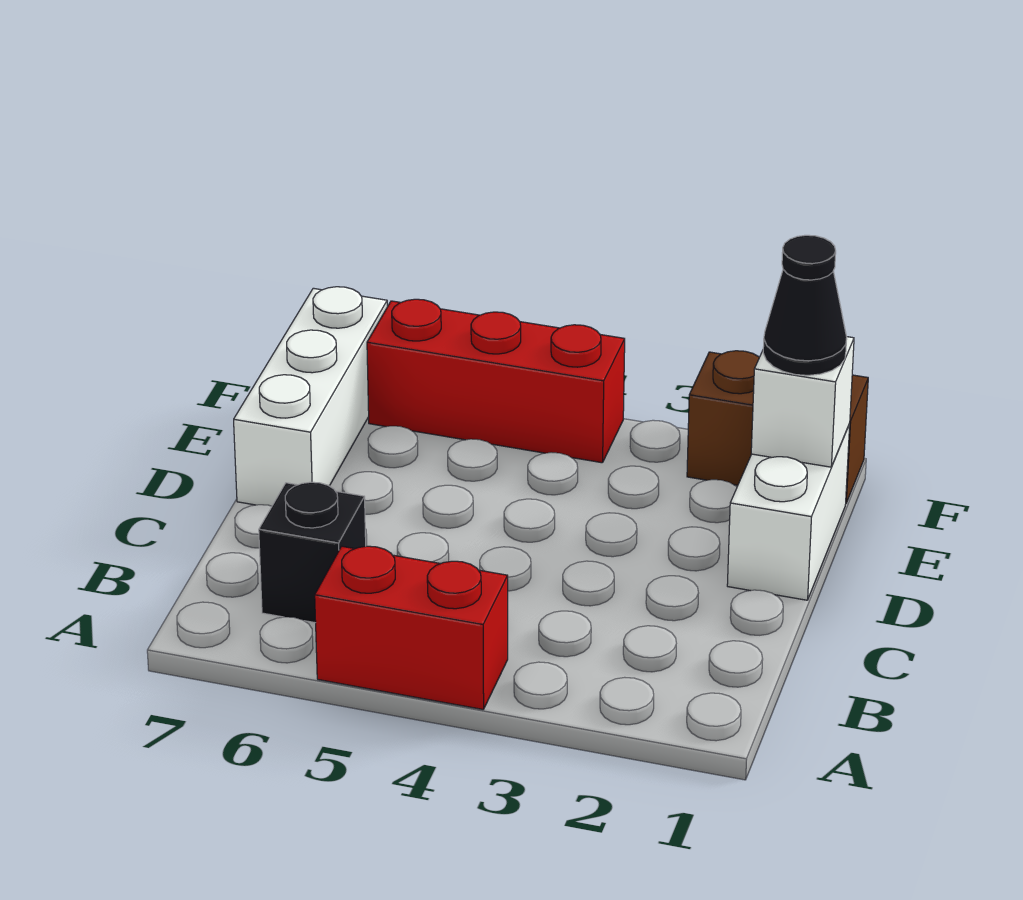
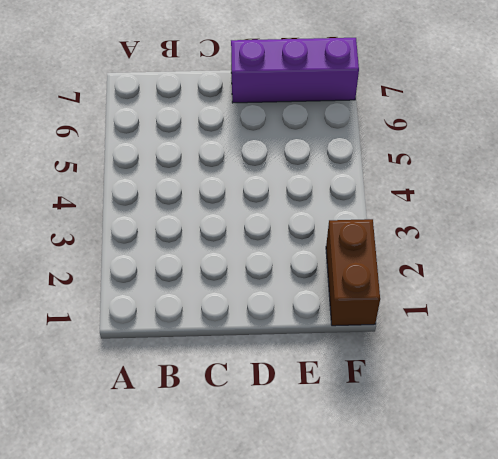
purple brick D7:F7 level 1 -> white brick D7:F7 level 1
none -> red brick A4:A5 level 1
none -> black brick B6 level 1

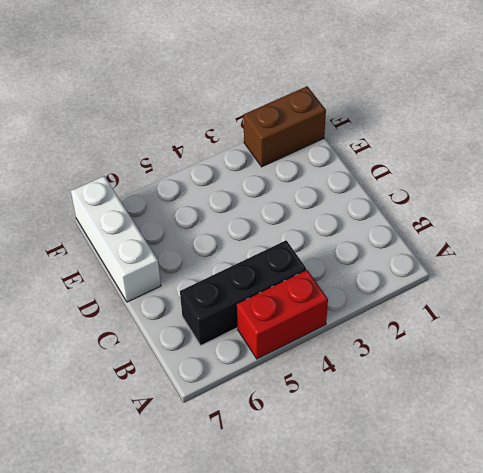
black brick B4:B6 level 1 -> black brick B6 level 1
none -> white brick D1:E1 level 1
none -> red brick F4:F6 level 1

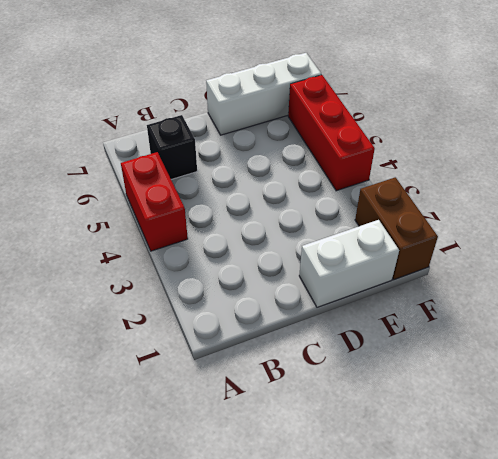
none -> white brick E1 level 2
none -> black cone E1 level 3

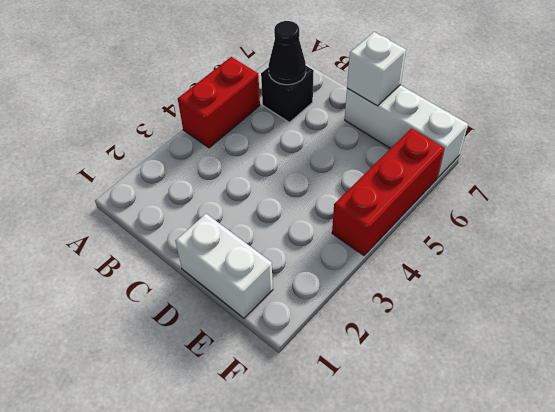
black cone B6 level 2 -> black cone E1 level 3
white brick D7 level 2 -> white brick E1 level 2
none -> brown brick F1:F2 level 1

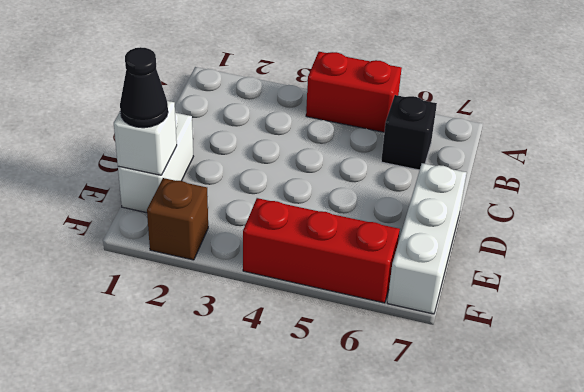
brown brick F2 level 1 -> brown brick F1:F2 level 1

